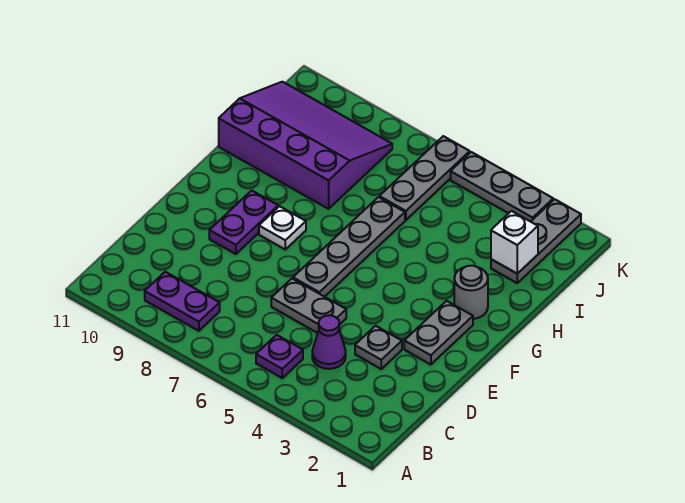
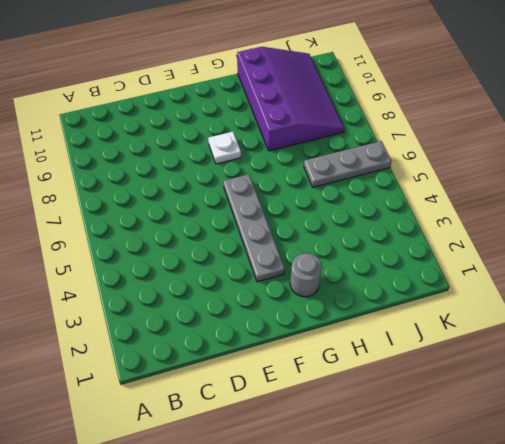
grey plate F3:F6 level 1 -> grey plate E6:H6 level 1
none -> purple plate B5 level 1
none -> purple plate B8:B9 level 1
none -> purple cone C4 level 1

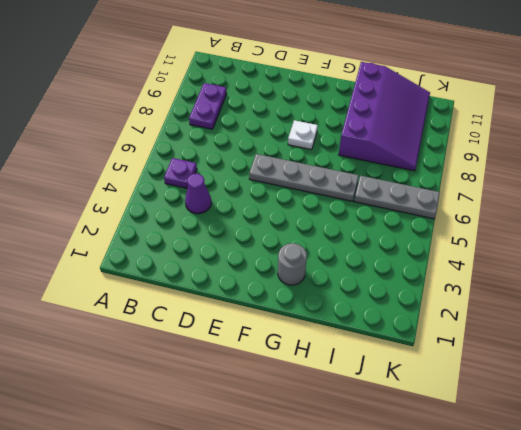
none -> grey plate D3 level 1
none -> grey plate D5:D6 level 1
none -> grey plate E2:F2 level 1

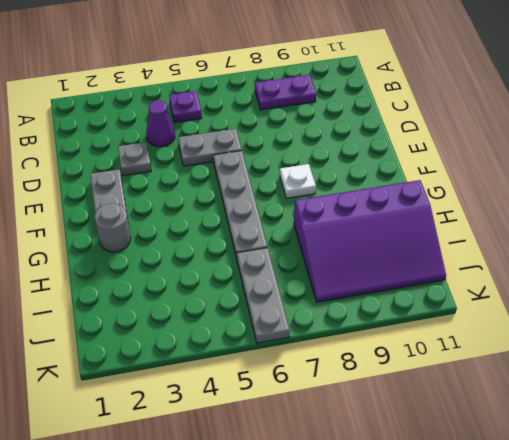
none -> purple plate E9:F9 level 1
none -> grey plate I2:K2 level 1
none -> grey plate K3:K5 level 1

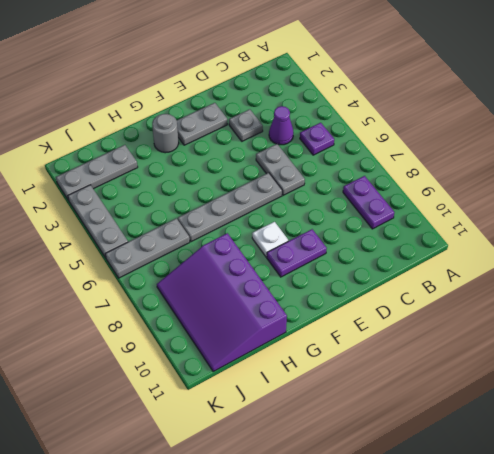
none -> white brick I2 level 2

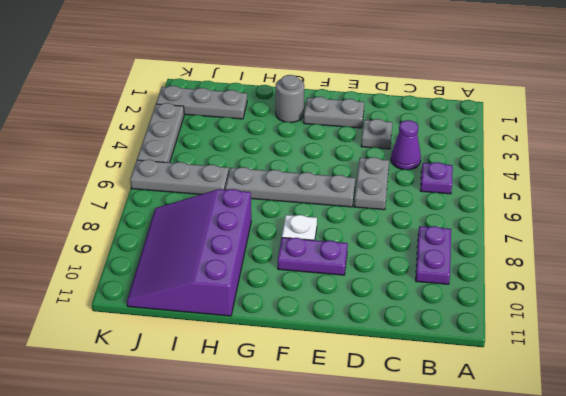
none -> white brick I2 level 2

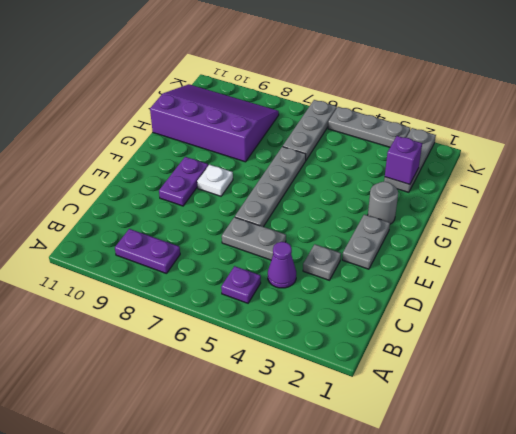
purple brick I2 level 2 -> white brick I2 level 2

